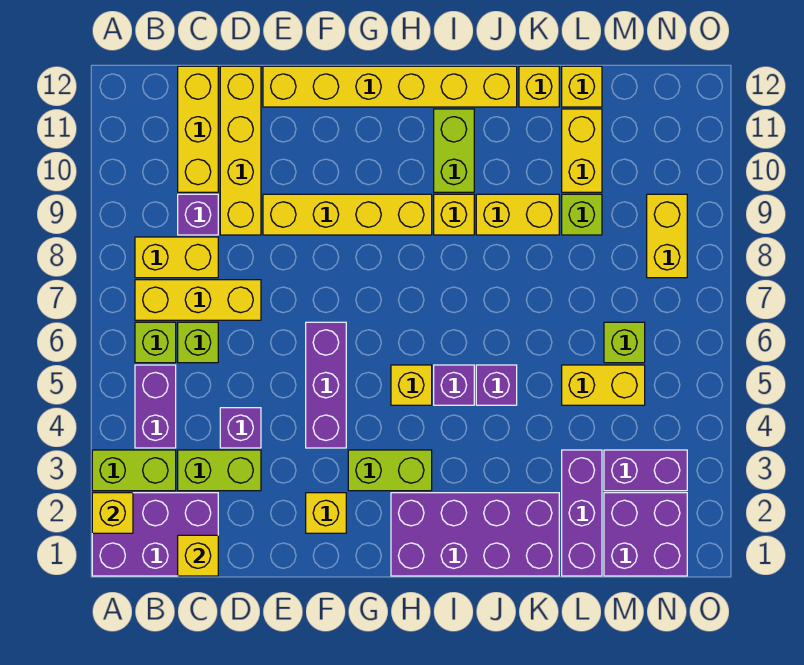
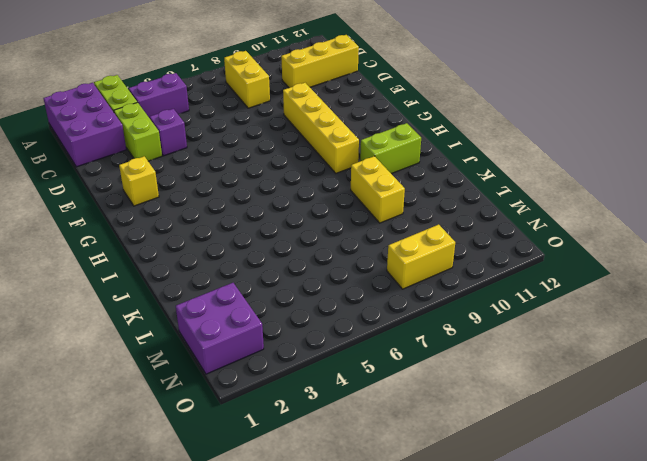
none -> lime brick B6 level 1
none -> yellow brick B7:D7 level 1
none -> lime brick C6 level 1
none -> purple brick C9 level 1

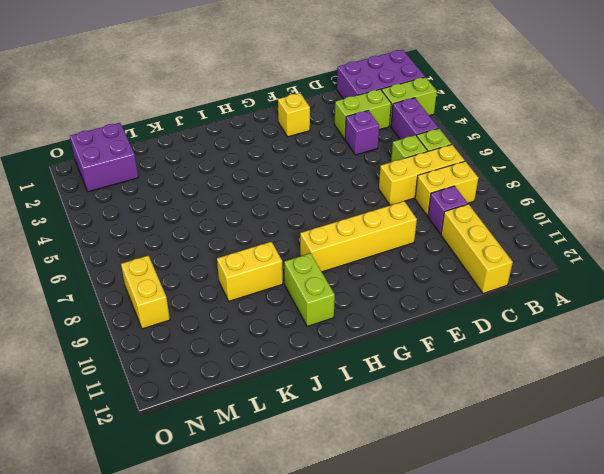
none -> yellow brick D9:D12 level 1
none -> yellow brick E12:J12 level 1
none -> purple brick F4:F6 level 1
none -> lime brick G3:H3 level 1

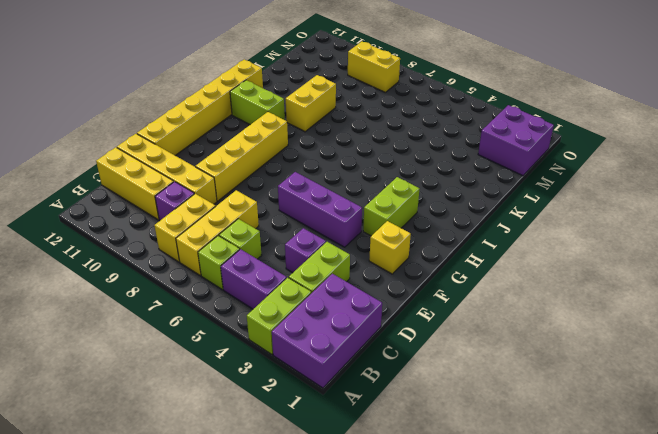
none -> purple brick H1:K2 level 1
none -> yellow brick H5 level 1
none -> purple brick I5 level 1
none -> yellow brick I9 level 1

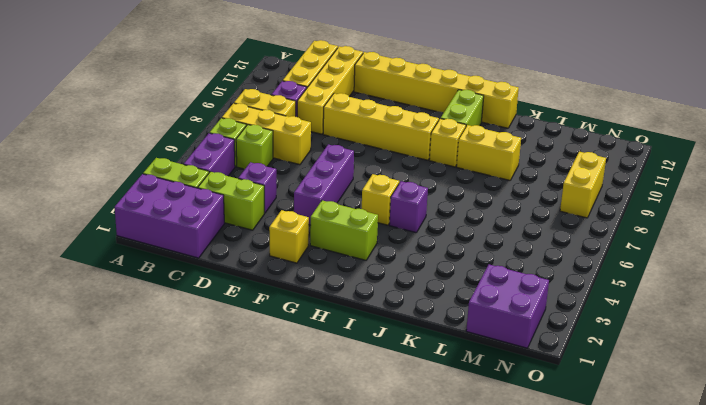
none -> purple brick H1:K2 level 1
none -> purple brick J5 level 1
none -> yellow brick K12 level 1
none -> purple brick L1:L3 level 1

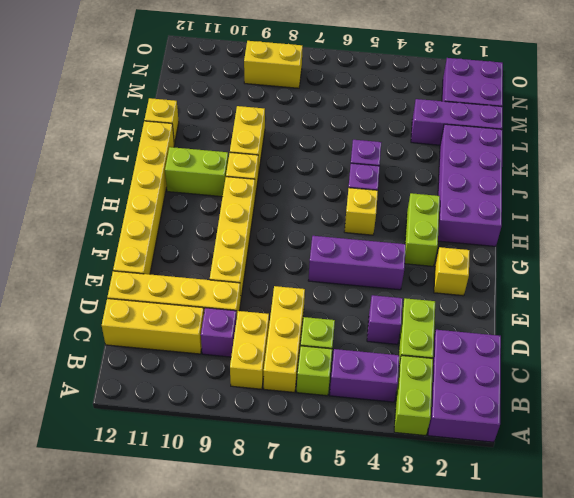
none -> yellow brick L5:M5 level 1
none -> lime brick L9 level 1
none -> yellow brick L10:L11 level 1
none -> yellow brick L12 level 1

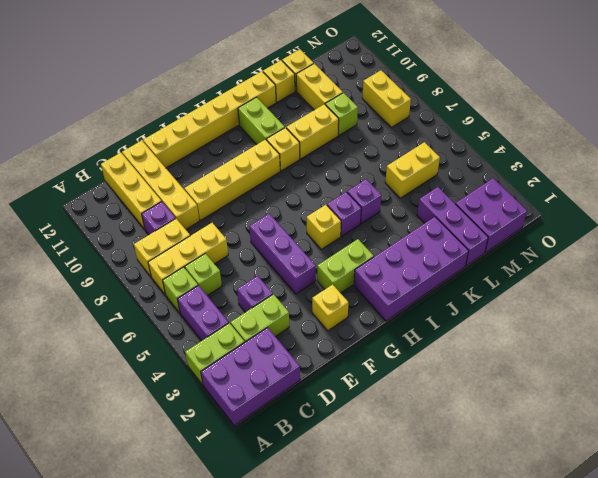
none -> purple brick M3:N3 level 1
none -> lime brick M6 level 1
none -> yellow brick A2 level 2
none -> yellow brick C1 level 2

